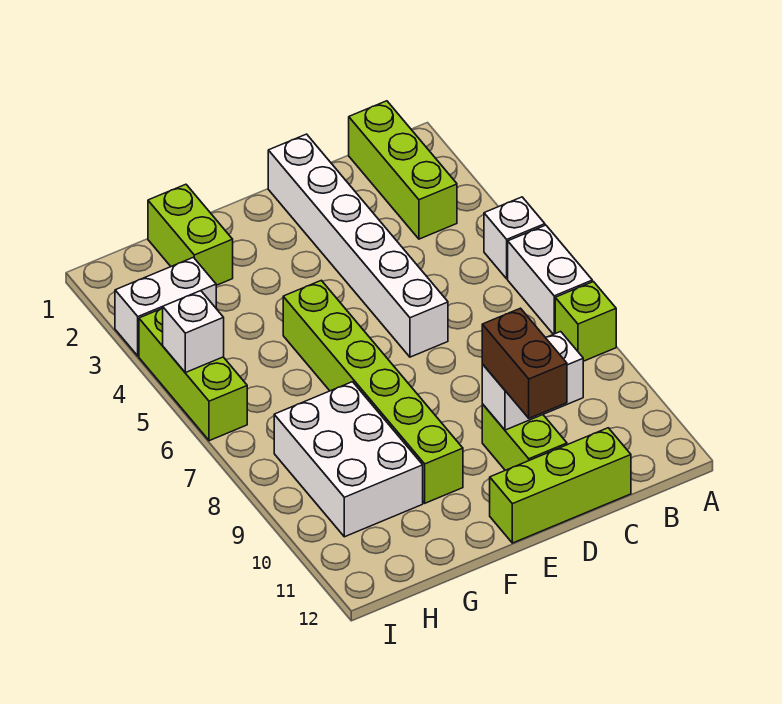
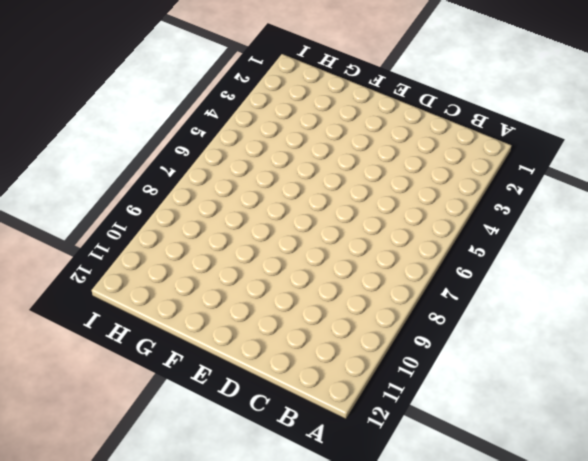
none -> white brick A5 level 1
none -> white brick A6:A7 level 1
none -> lime brick A8 level 1

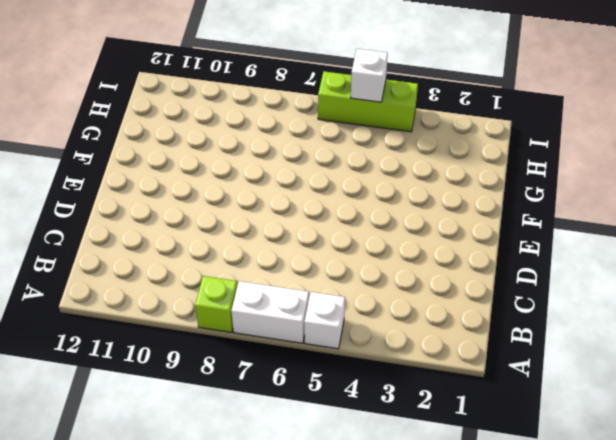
none -> lime brick B1:B3 level 1
none -> lime brick C12:E12 level 1
none -> white brick D1:D6 level 1

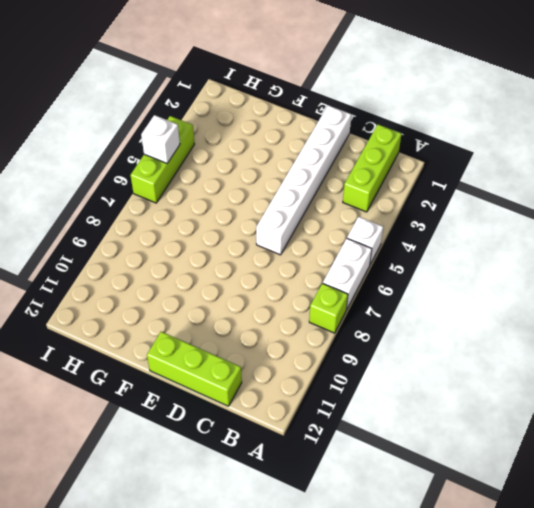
none -> lime brick D10:D11 level 1
none -> lime brick F5:F10 level 1
none -> lime brick G1:G2 level 1

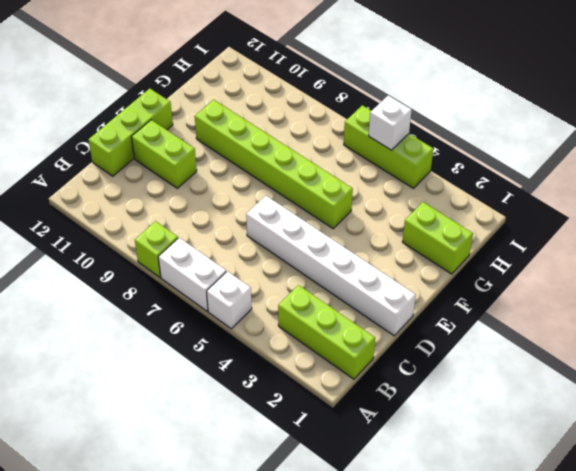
none -> white brick G8:H10 level 1
none -> white brick H3:I3 level 1
none -> white brick C10:D10 level 2

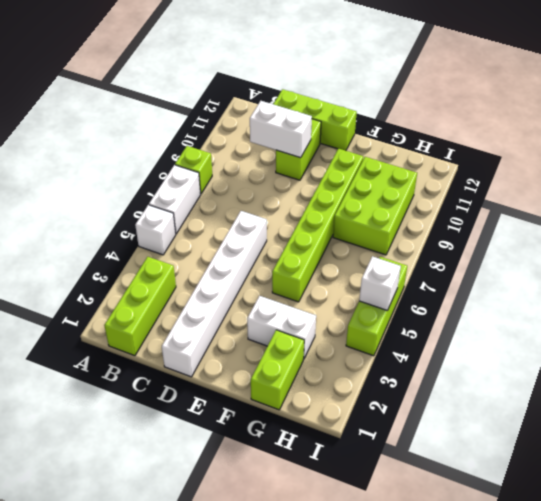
white brick F3:G3 level 1 -> white brick H3:I3 level 1
lime brick G8:H10 level 1 -> white brick G8:H10 level 1
none -> brown brick D10:D11 level 3

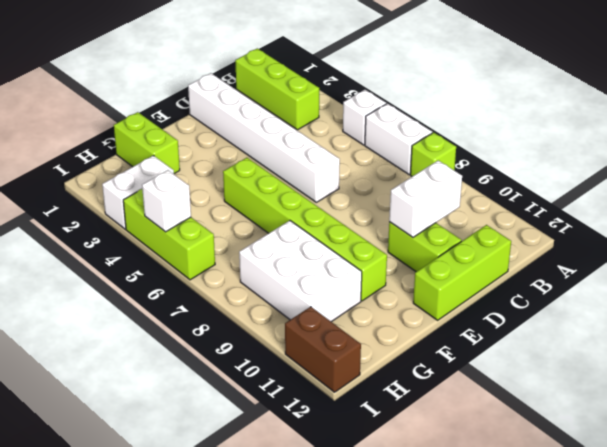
brown brick I11:I12 level 1 -> brown brick D10:D11 level 3

